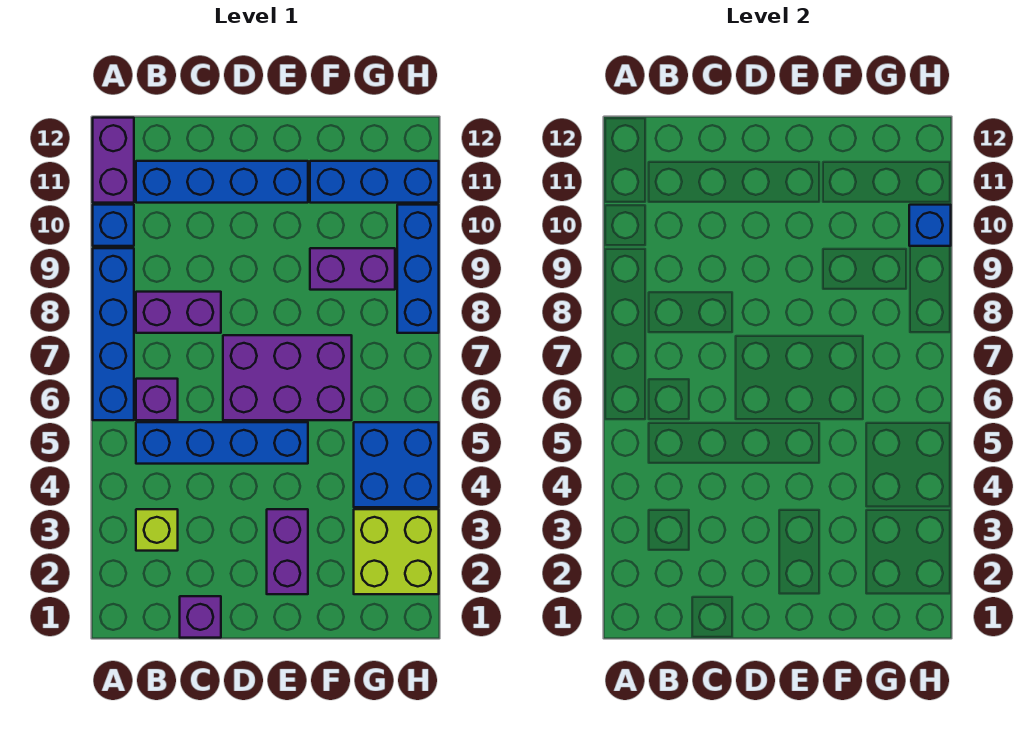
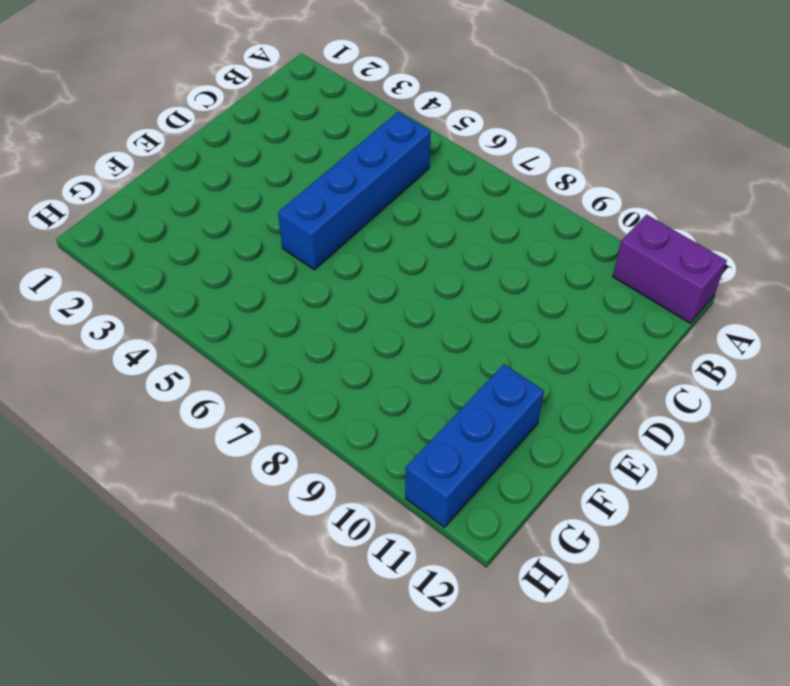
none -> blue brick A6:A9 level 1
none -> blue brick A10 level 1
none -> lime brick B3 level 1

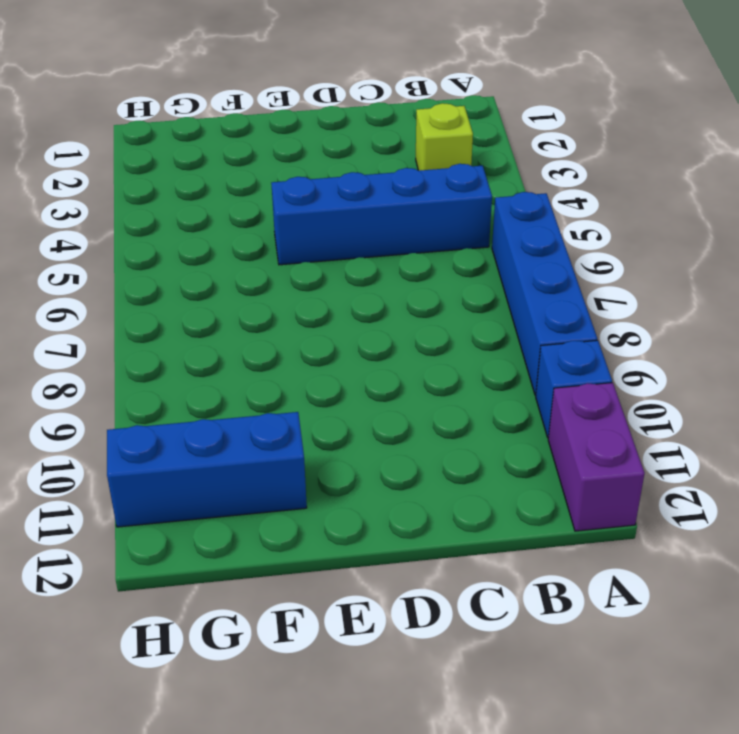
none -> purple brick B6 level 1
none -> purple brick B8:C8 level 1
none -> blue brick B11:E11 level 1

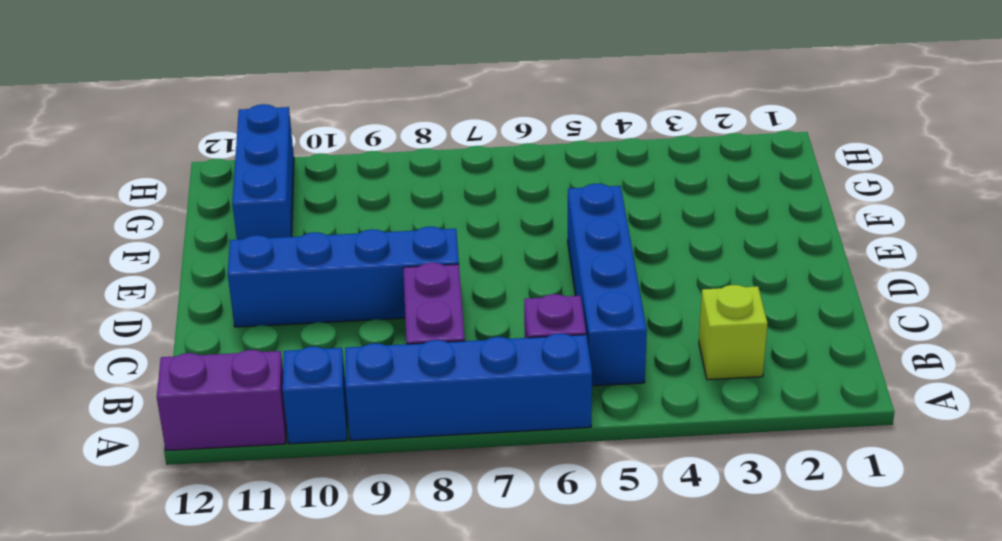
blue brick D8:D11 level 1 -> blue brick B11:E11 level 1
none -> purple brick C1 level 1
none -> purple brick D6:F7 level 1
none -> purple brick E2:E3 level 1

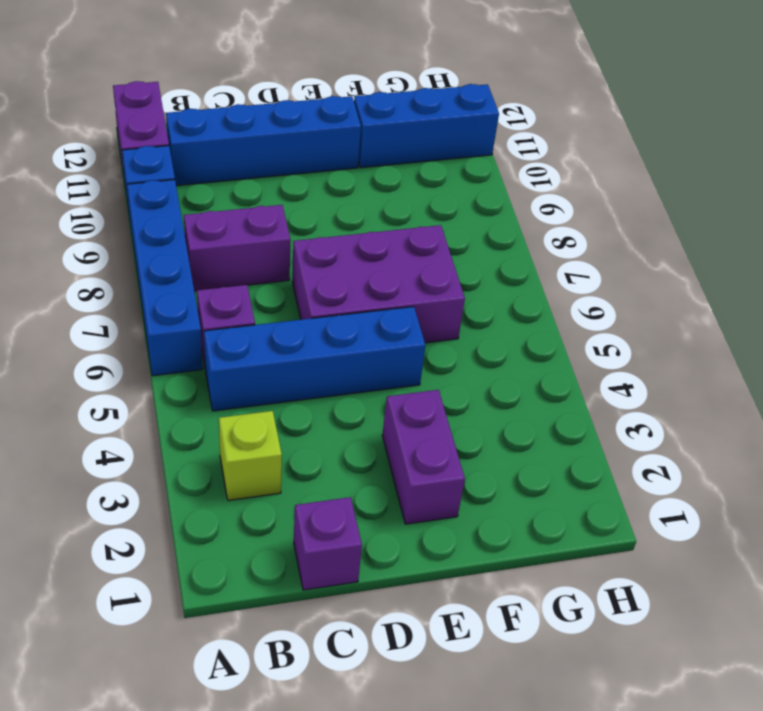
none -> purple brick F9:G9 level 1
none -> lime brick G2:H3 level 1
none -> blue brick G4:H5 level 1

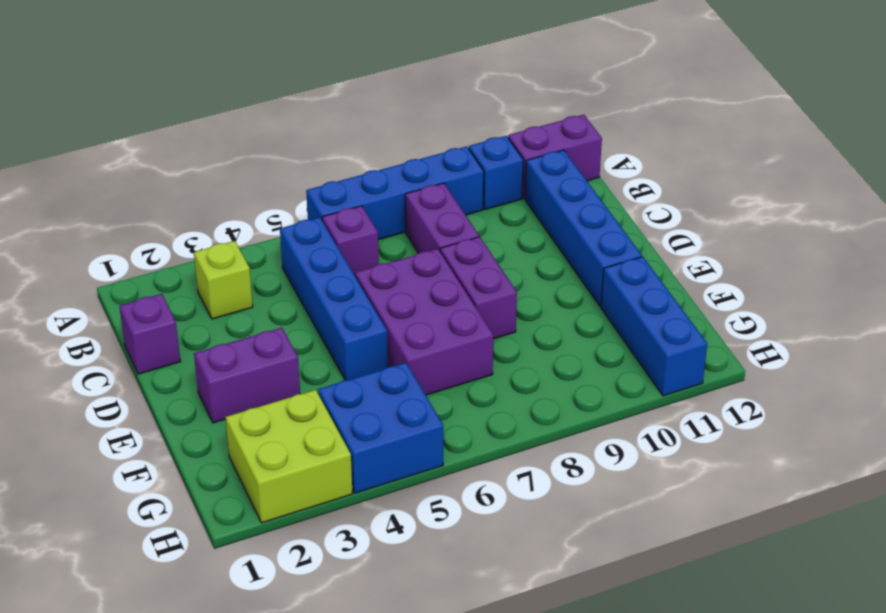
purple brick D8:E8 level 1 -> purple brick F9:G9 level 1
none -> blue brick H8:H10 level 1
none -> blue brick H10 level 2

